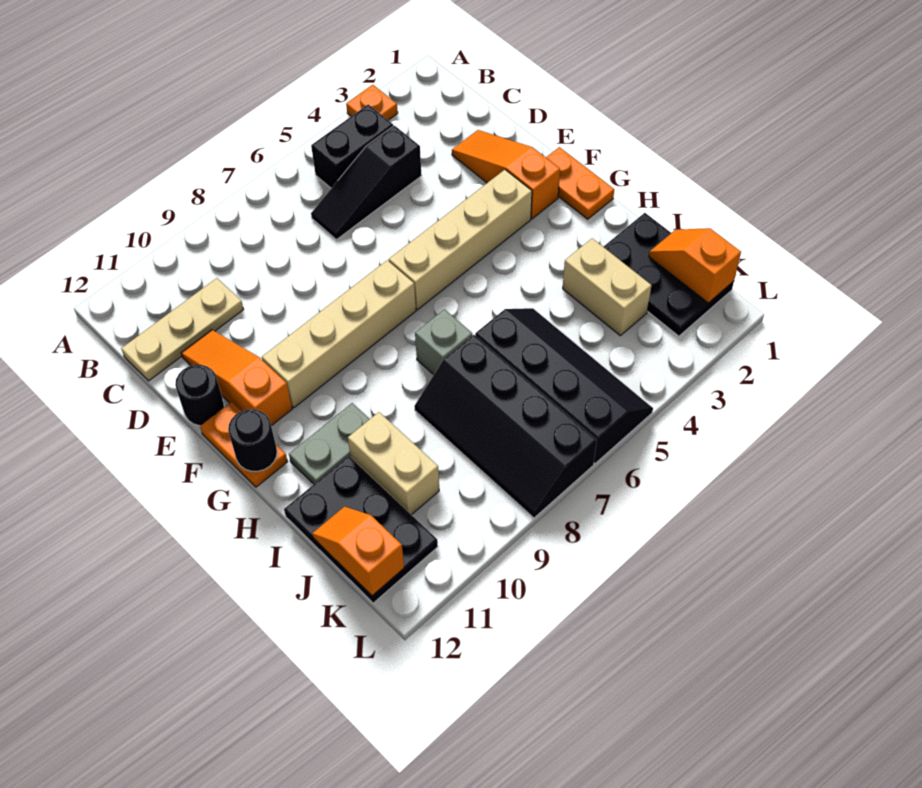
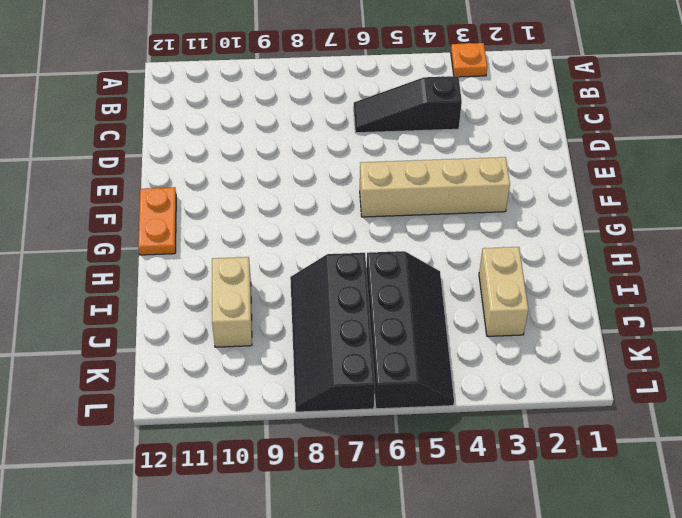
none -> black brick B4:B5 level 1
none -> tan plate C10:C12 level 1
none -> orange slope D2:F2 level 1 top F

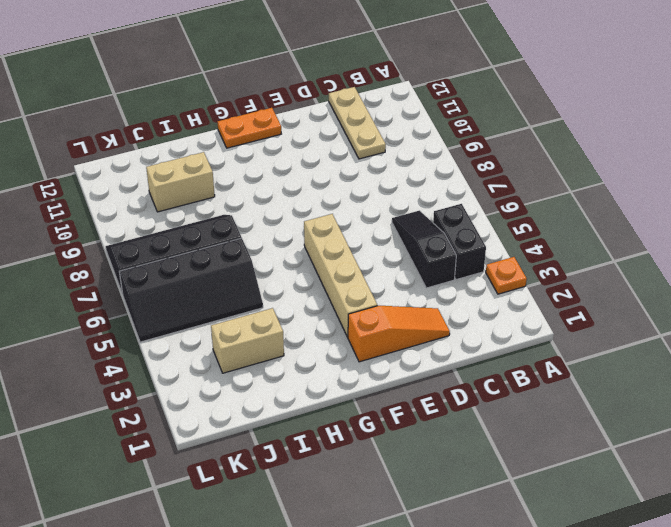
none -> orange slope D11:F11 level 1 top F
none -> black round brick E12 level 1
none -> orange plate F1:G1 level 1

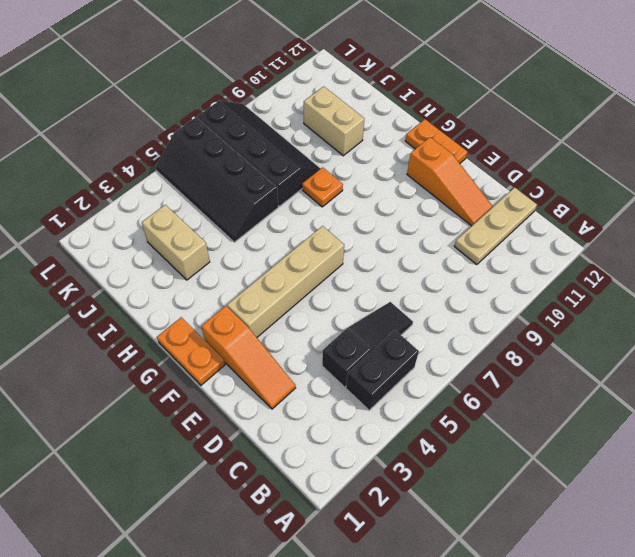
orange plate H8 level 1 -> orange plate A3 level 1
none -> black round brick E12 level 1
none -> tan brick F7:F10 level 1
none -> grey brick H7 level 1

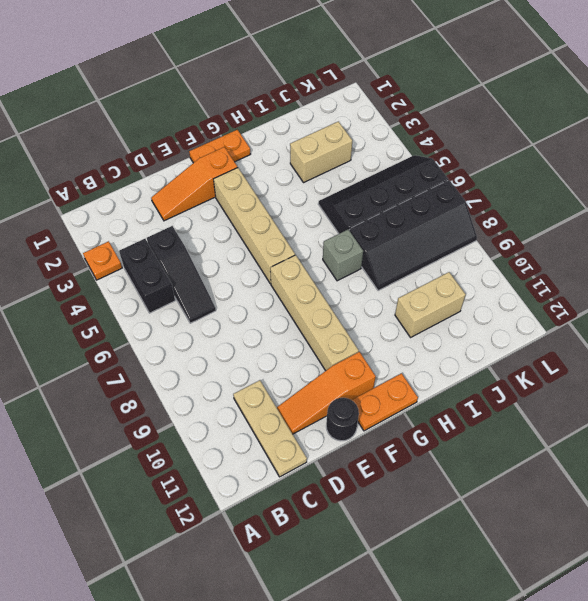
none -> grey plate H10:H11 level 1
none -> black plate I1:K2 level 1
none -> black plate I11:K12 level 1

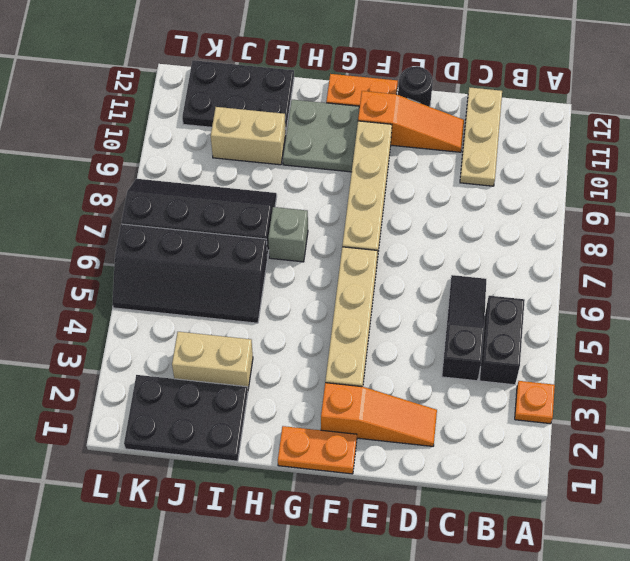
grey plate G10:H11 level 1 -> grey plate H10:H11 level 1
none -> black round brick G12 level 2
none -> orange slope J1:K1 level 2 top K
none -> orange slope J12:K12 level 2 top K

